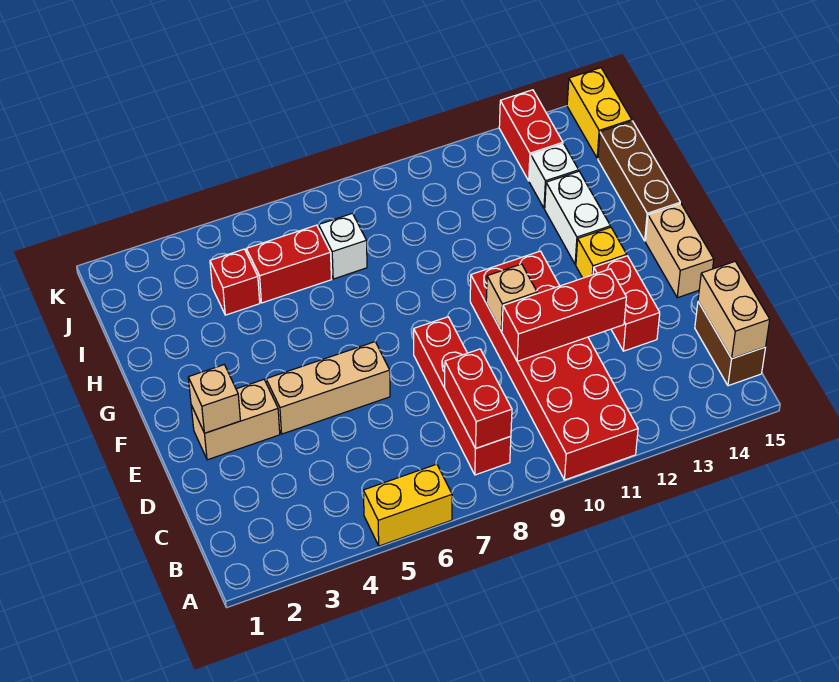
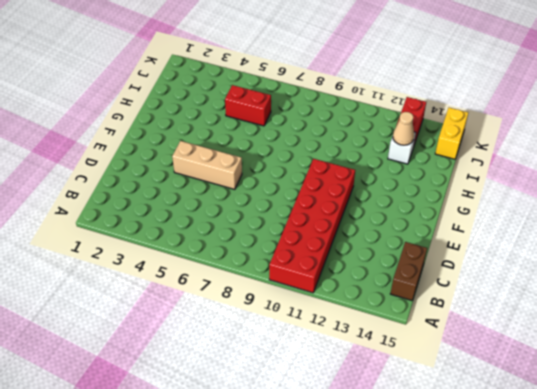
tan cone I13 level 2 -> none
none -> yellow brick A5:A6 level 1
none -> red brick B8:E8 level 1
none -> red brick D13:E13 level 1

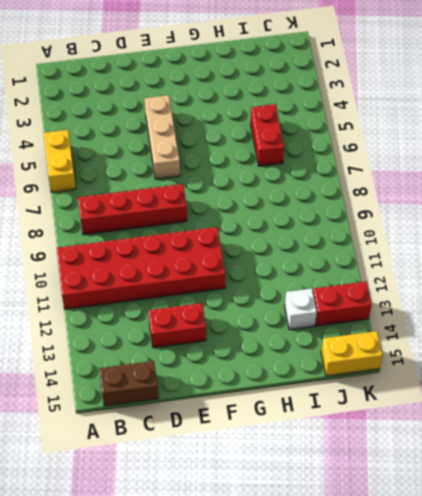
none -> tan brick E2:E3 level 1
none -> tan brick E15:F15 level 1
none -> yellow brick F13 level 1

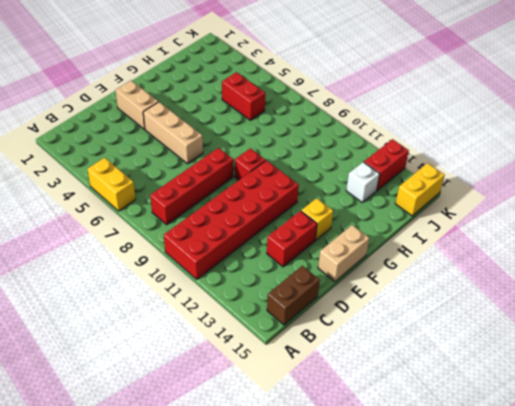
red brick F9 level 1 -> red brick I4 level 1
none -> white brick G13:H13 level 1
none -> brown brick G15:I15 level 1
none -> white brick I7 level 1

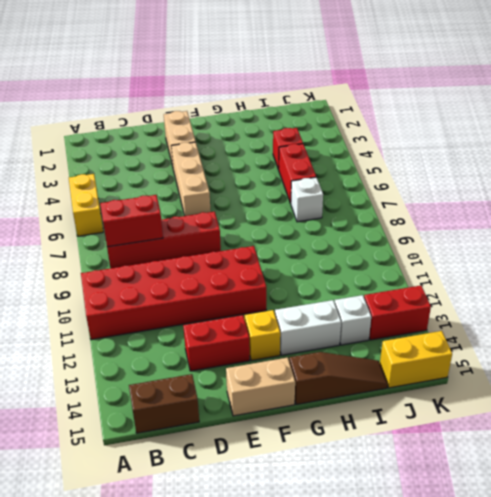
brown slope G15:I15 level 1 top G -> brown brick G15:I15 level 1
none -> tan brick B15:C15 level 2
none -> red brick D10:D12 level 2
none -> tan brick E2 level 2

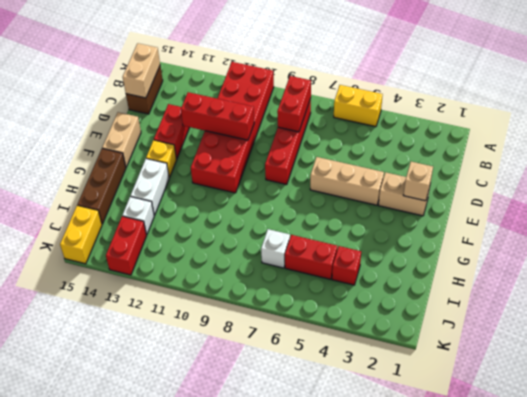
none -> tan brick E10 level 2

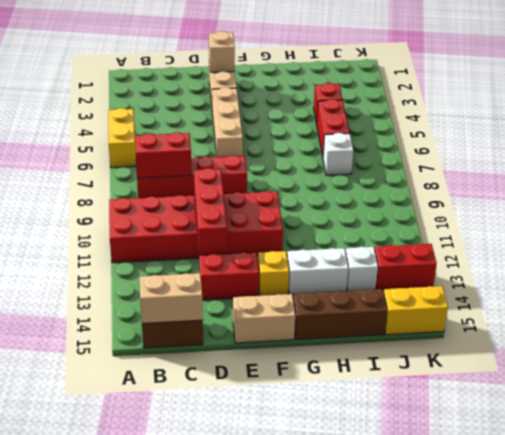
none -> tan brick E10 level 2

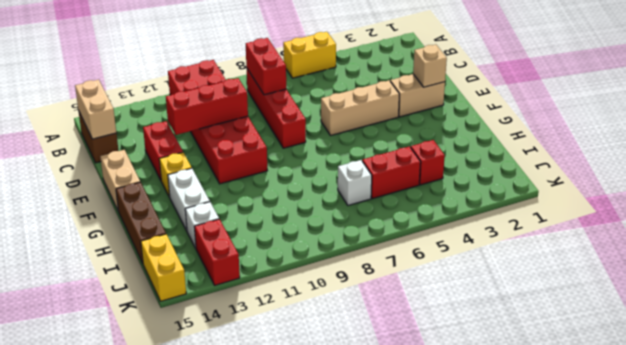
none -> tan brick E10 level 2

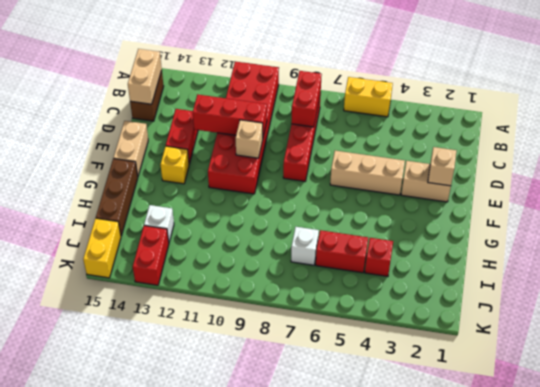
none -> white brick G13:H13 level 1

